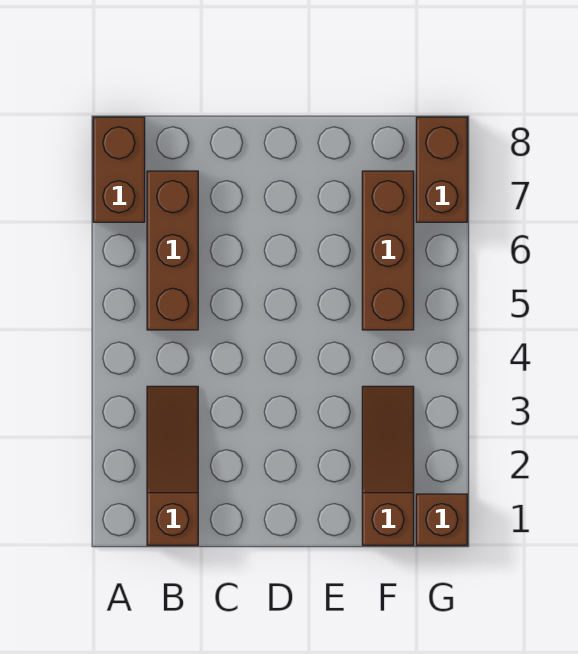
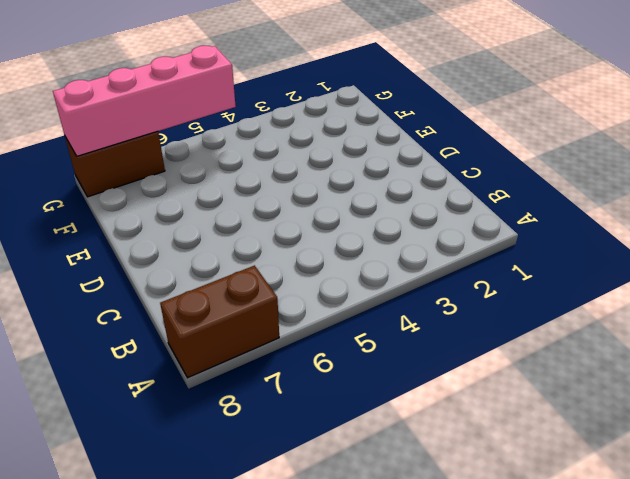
pink brick G5:G8 level 2 -> none
none -> brown slope B1:B3 level 1 top 1
none -> brown brick B5:B7 level 1

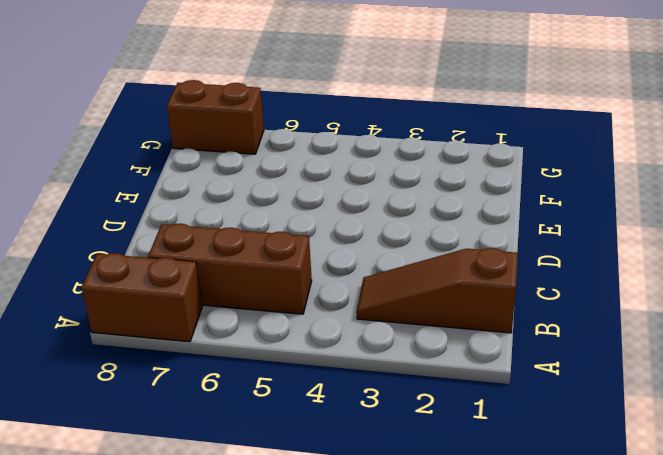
none -> brown slope F1:F3 level 1 top 1
none -> brown brick F5:F7 level 1

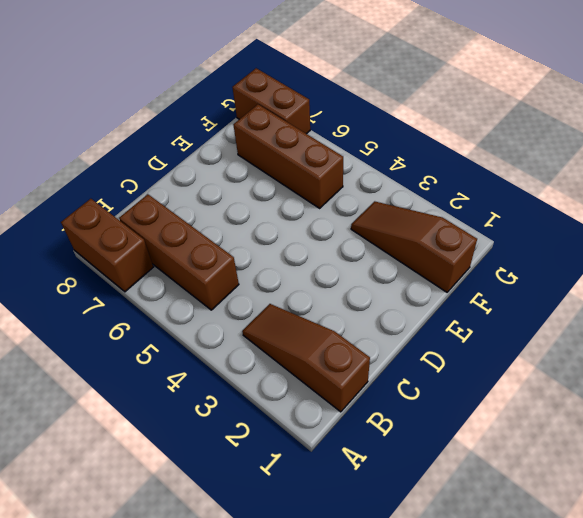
none -> brown brick G1 level 1

